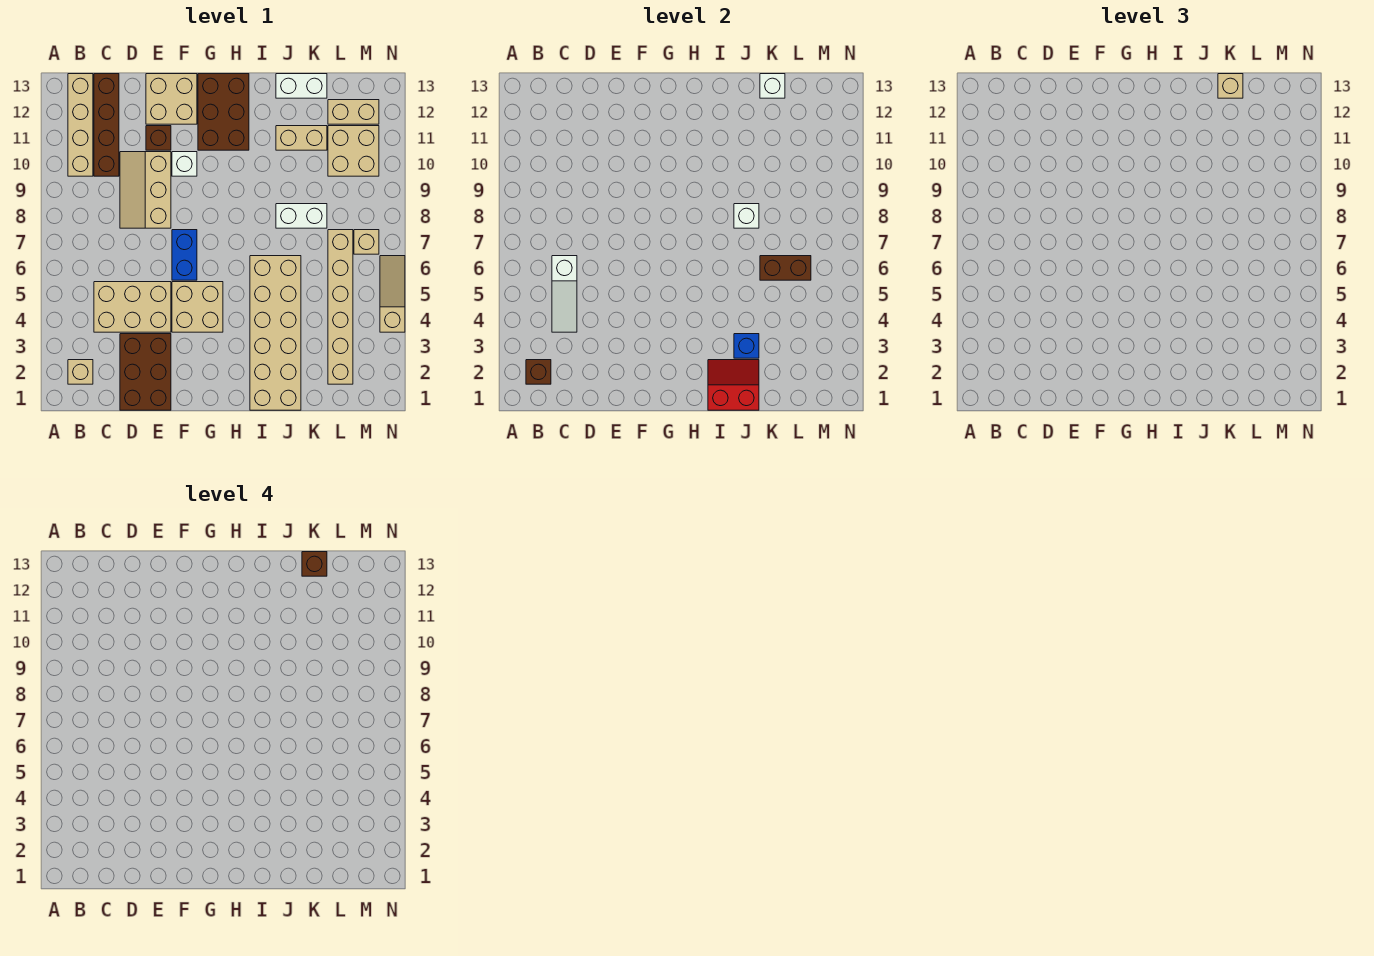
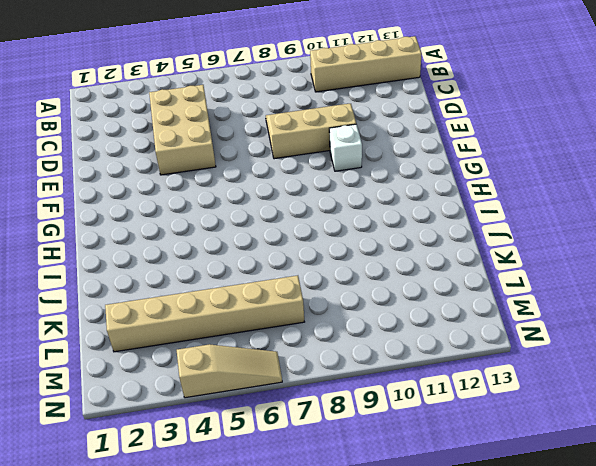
none -> tan brick B2 level 1
none -> brown brick C10:C13 level 1
none -> brown brick D1:E3 level 1
none -> brown brick E11 level 1

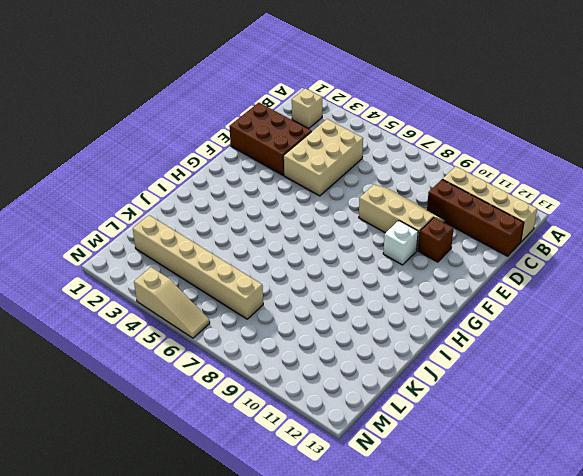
none -> tan brick E12:F13 level 1
none -> tan brick F4:G5 level 1
none -> blue brick F6:F7 level 1
none -> brown brick G11:H13 level 1

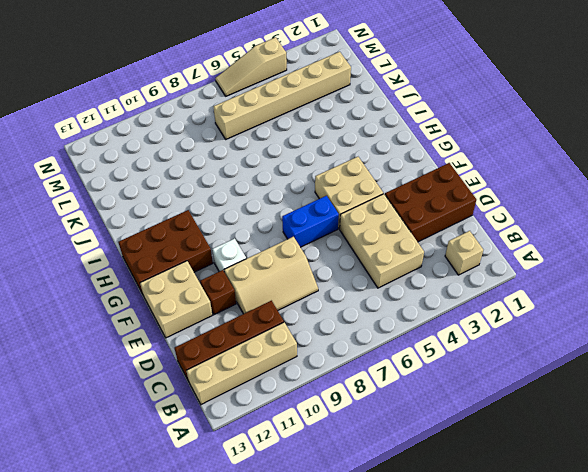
none -> tan brick I1:J6 level 1
none -> white brick J8:K8 level 1
none -> tan brick J11:K11 level 1
none -> white brick J13:K13 level 1

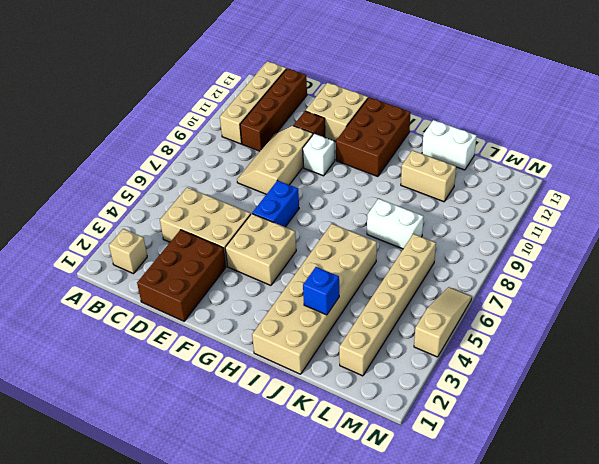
none -> tan brick L10:M11 level 1
none -> tan brick L12:M12 level 1
none -> tan brick M7 level 1
none -> brown brick B2 level 2

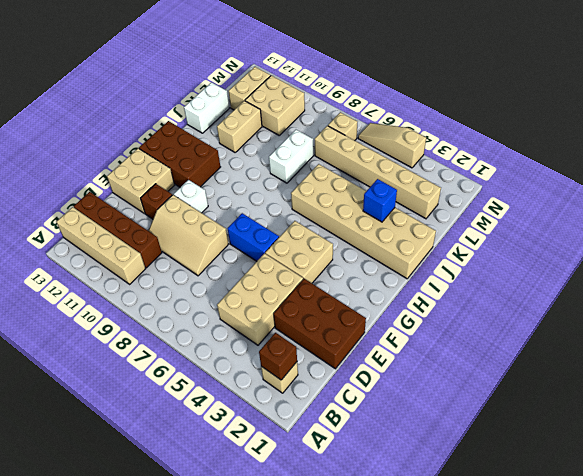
none -> white slope C4:C6 level 2 top 6
none -> red slope I1:J2 level 2 top 1
none -> white brick J8 level 2
none -> brown brick K6:L6 level 2

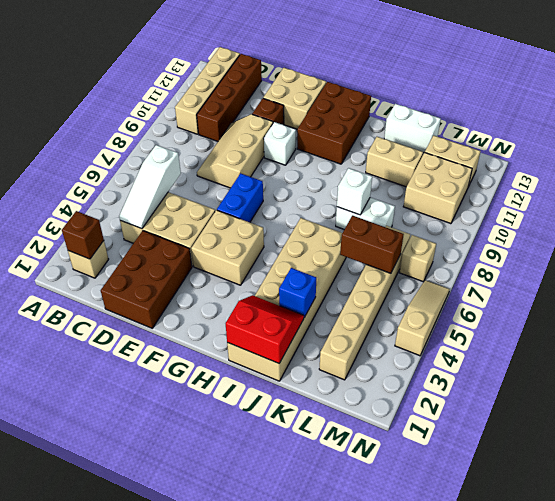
none -> white brick K13 level 2
none -> tan brick K13 level 3
none -> brown brick K13 level 4

